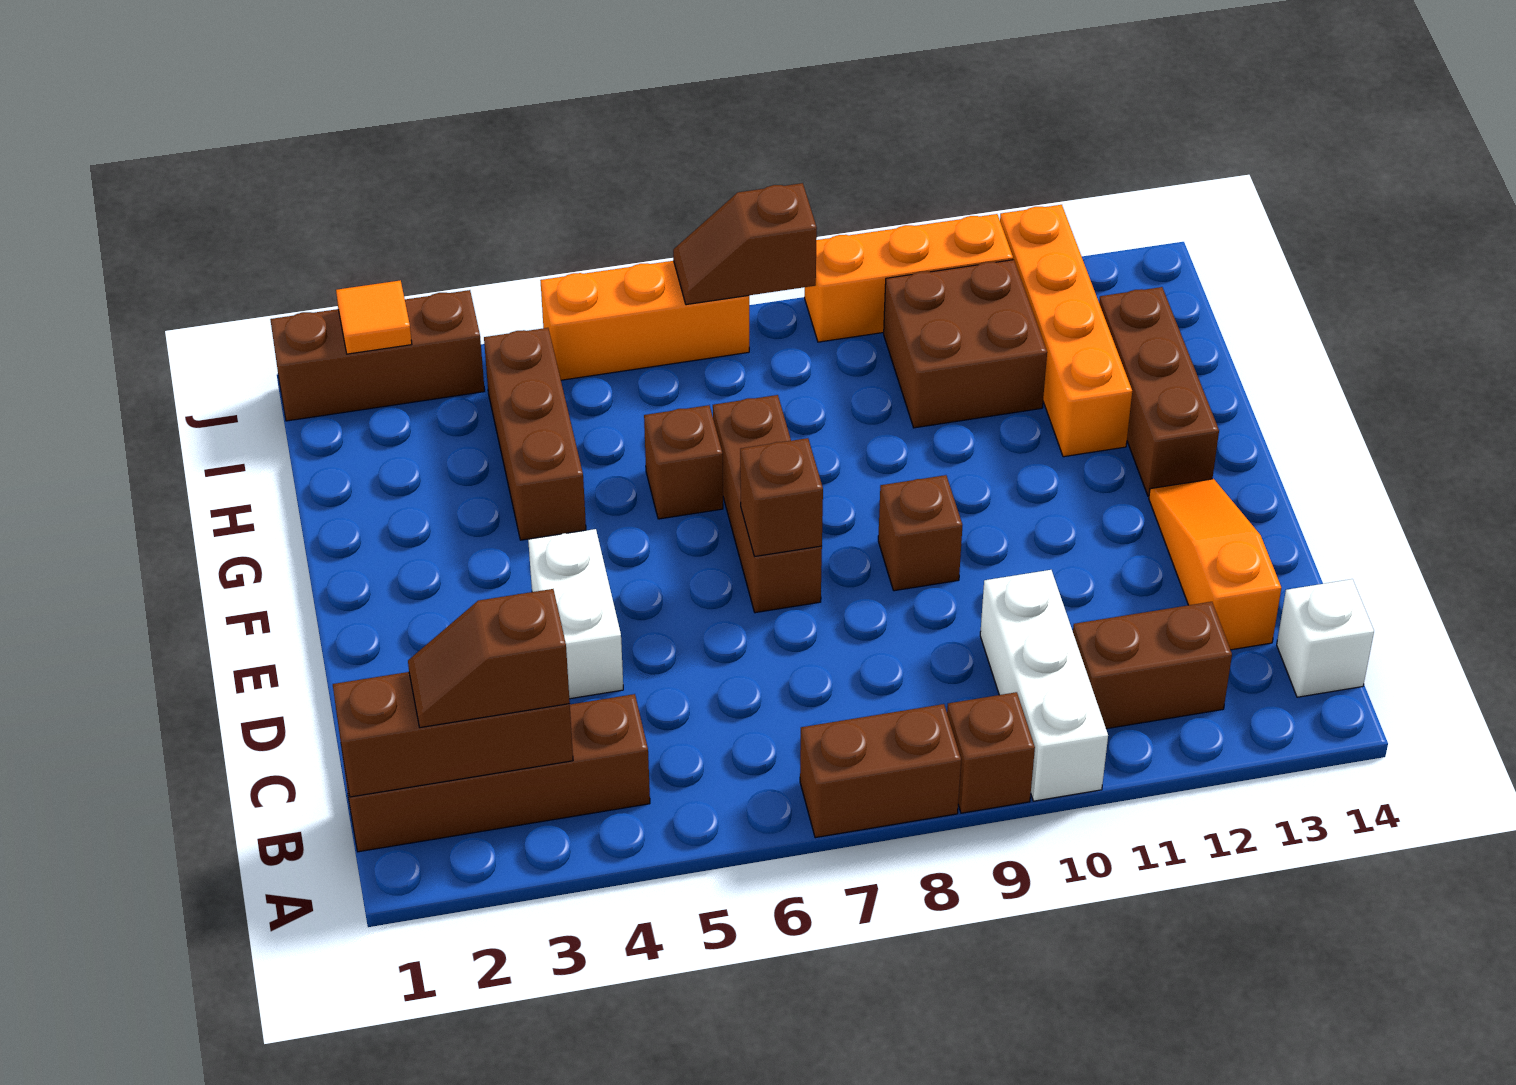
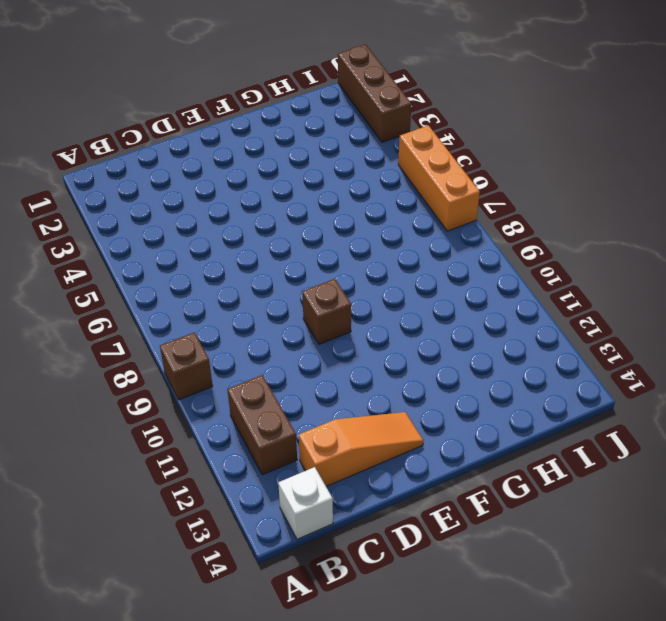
none -> brown brick A7:A8 level 1
none -> white brick A10:C10 level 1
none -> brown brick B1:B4 level 1

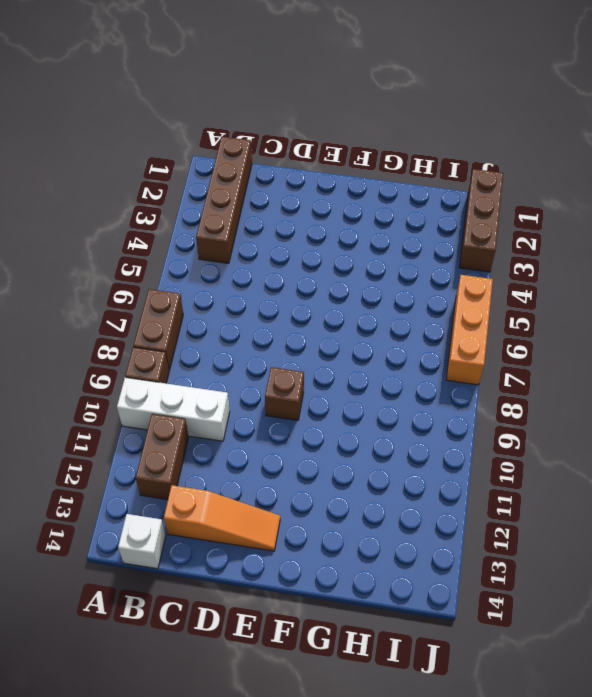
none -> white brick D4:E4 level 1
none -> brown brick E7:G7 level 1
none -> brown brick F13:H13 level 1

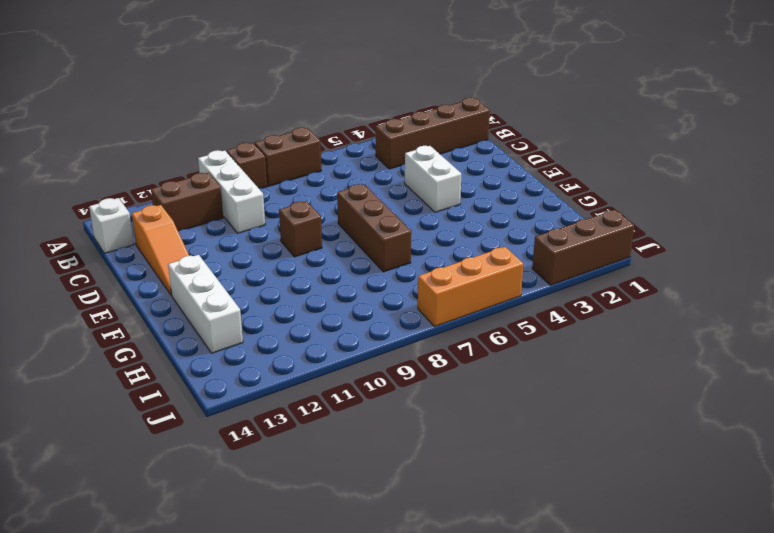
white brick F13:H13 level 1 -> brown brick F13:H13 level 1
none -> brown brick G4:I4 level 1
none -> brown brick G6 level 1
none -> orange brick G12:J12 level 1

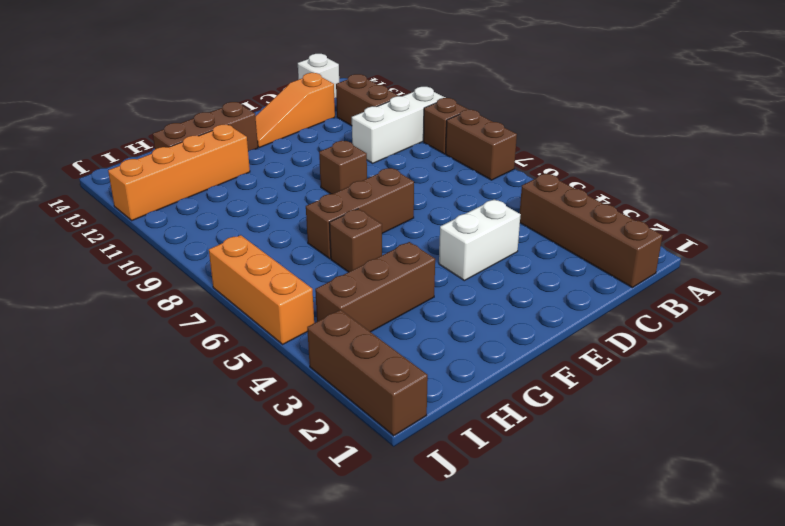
none -> brown brick H10:I11 level 1
none -> orange brick J9:J11 level 1
none -> brown brick B1:B3 level 2

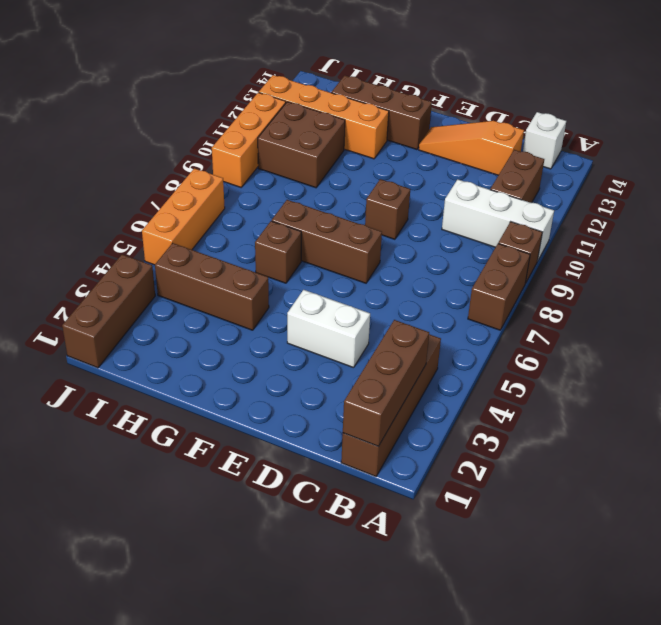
none -> brown brick E7 level 2
none -> orange tile J2 level 2
none -> brown slope J7:J8 level 2 top 8

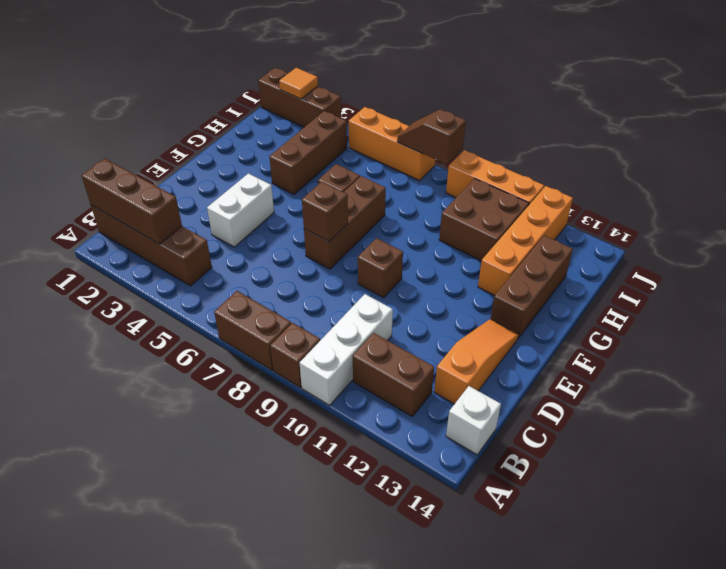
none -> brown slope B2:B3 level 3 top 3

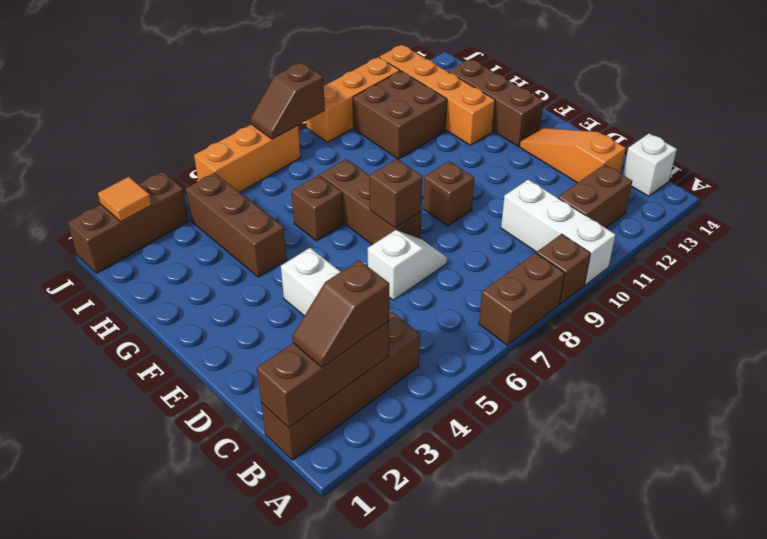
white slope D6:D7 level 1 top 6 -> none

